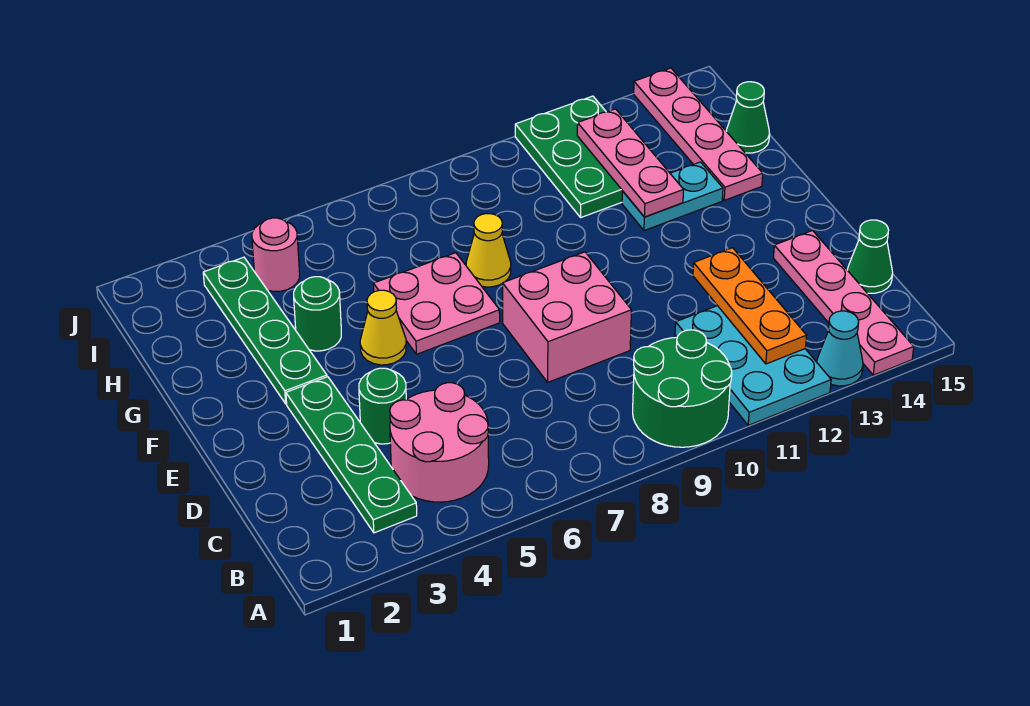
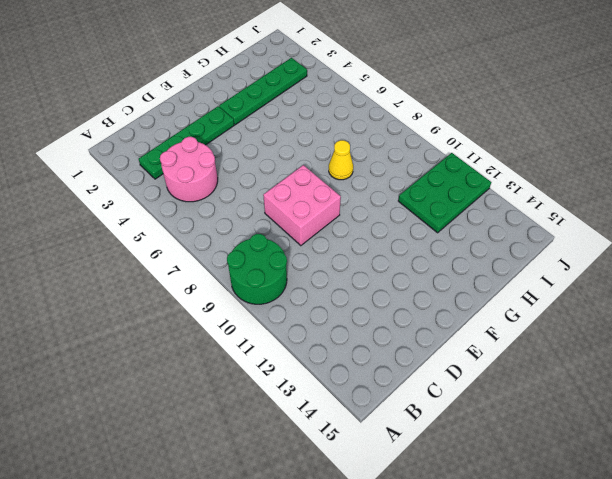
none -> cyan plate A11:C12 level 1
none -> cyan cone A13 level 1
none -> pink plate A14:D14 level 1

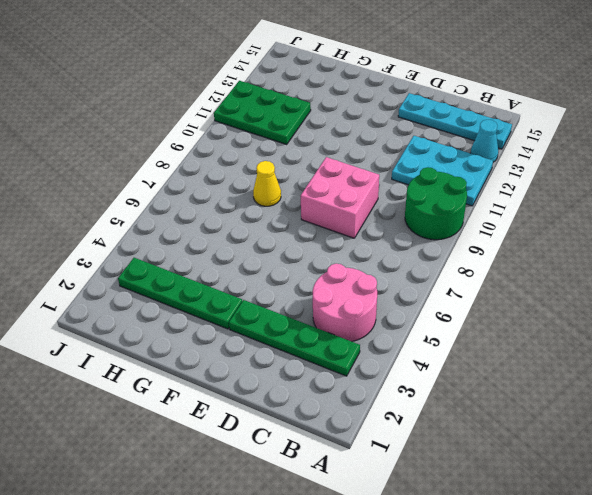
cyan plate A14:D14 level 1 -> pink plate A14:D14 level 1
none -> green cone C15 level 1
none -> green round brick D4 level 1
none -> yellow cone F5 level 1

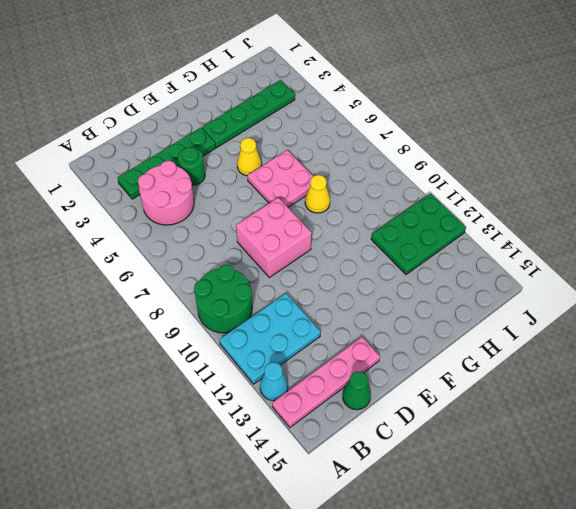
none -> green round brick G4 level 1
none -> cyan plate G12:G13 level 1
none -> pink plate G14:J14 level 1

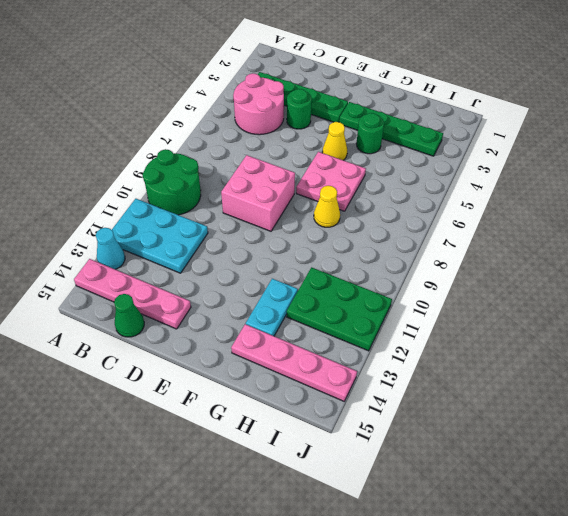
none -> green cone H15 level 1
none -> pink round brick I4 level 1
none -> orange plate B12:D12 level 2

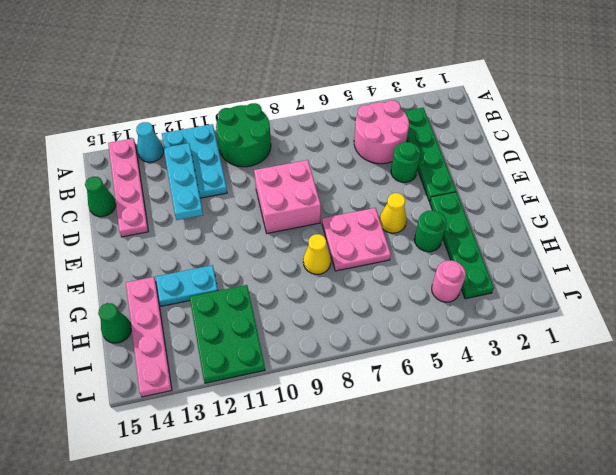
cyan plate B12:D12 level 2 -> orange plate B12:D12 level 2
none -> pink plate G12:I12 level 2

